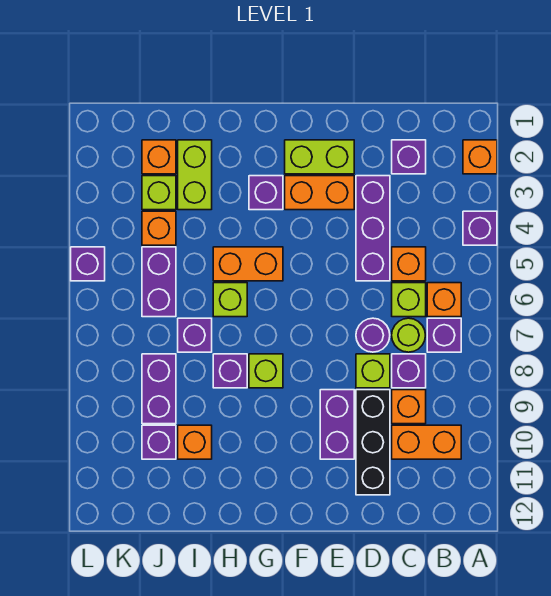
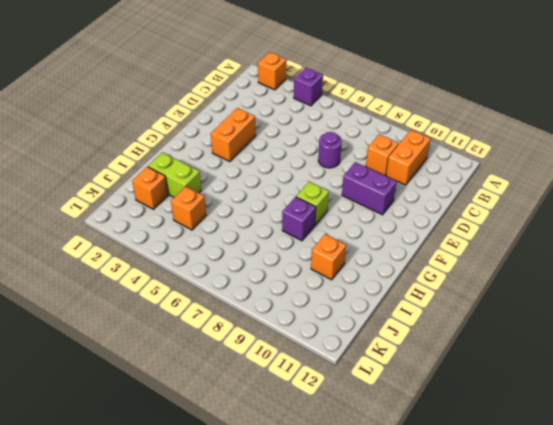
none -> orange brick B6 level 1
none -> purple brick B7 level 1
none -> purple brick C2 level 1
none -> orange brick C5 level 1

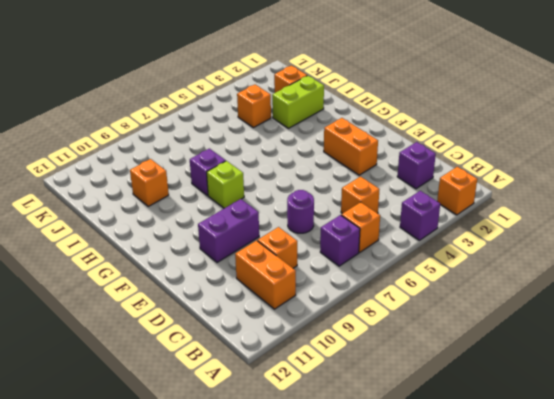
none -> lime brick C6 level 1
none -> lime round brick C7 level 1
none -> purple brick C8 level 1
none -> purple brick D3:D5 level 1

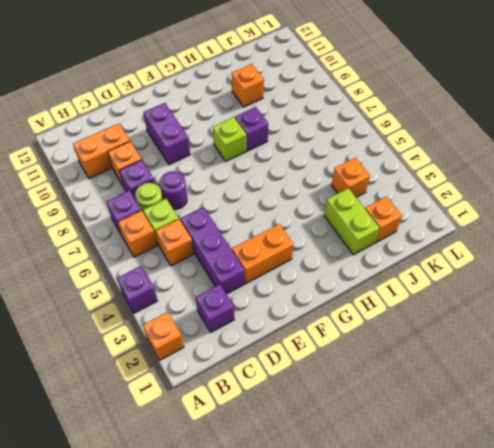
none -> lime brick D8 level 1
none -> black brick D9:D11 level 1
none -> lime brick E2:F2 level 1
none -> purple brick G3 level 1

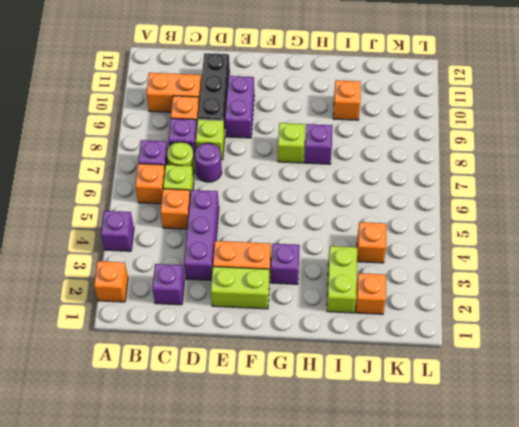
none -> orange brick G5:H5 level 1
none -> lime brick H6 level 1
none -> purple brick I7 level 1
none -> lime brick J3 level 1

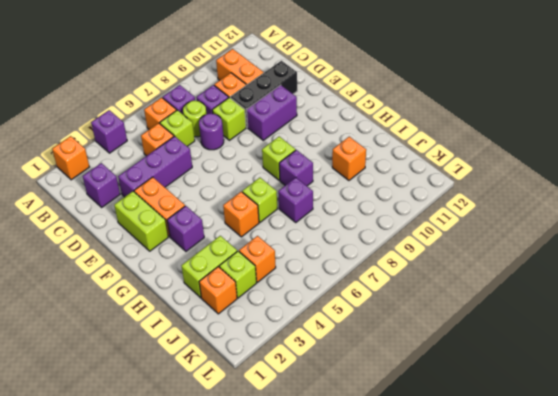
orange brick H5 level 1 -> orange brick G5:H5 level 1
none -> purple brick J5:J6 level 1
none -> purple brick J8:J9 level 1
none -> purple brick J10 level 1
none -> purple brick L5 level 1

